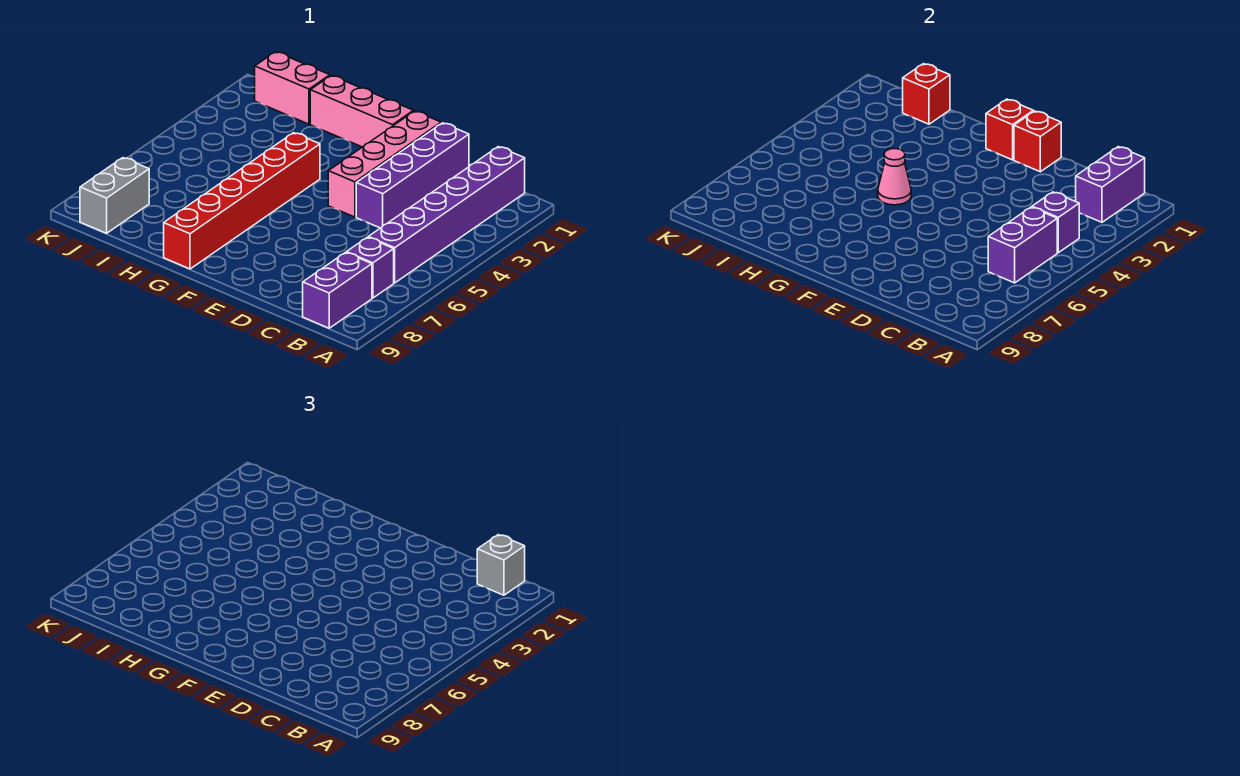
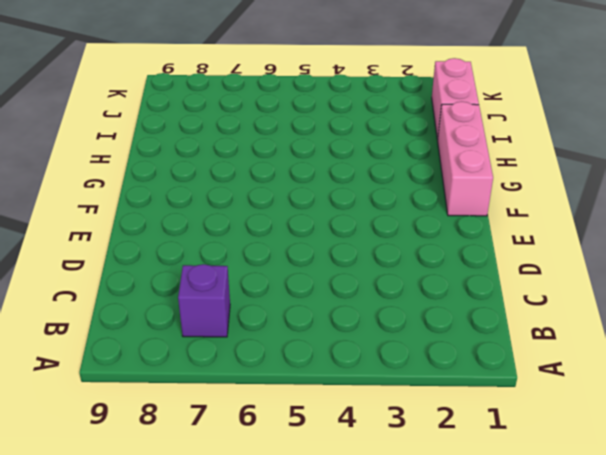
none -> purple brick B1:B6 level 1
none -> purple brick B8:B9 level 1
none -> purple brick D1:D4 level 1

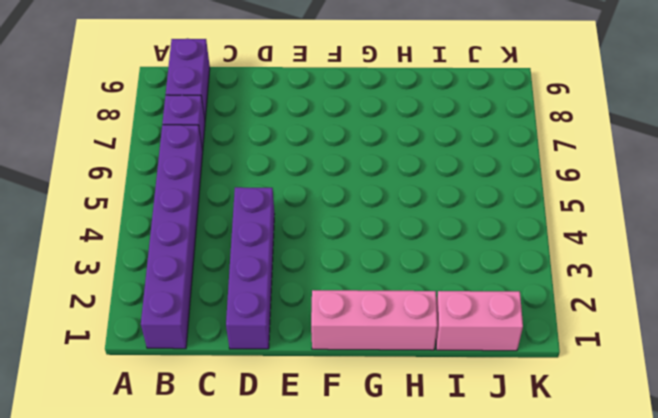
none -> pink brick E1:E4 level 1
none -> red brick G4:G9 level 1
none -> grey brick J8:J9 level 1

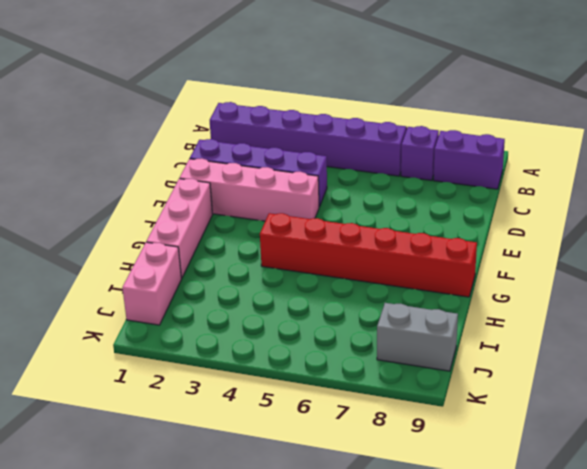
none -> purple brick B1:B2 level 2
none -> purple brick B4 level 2
none -> purple brick B5:B6 level 2

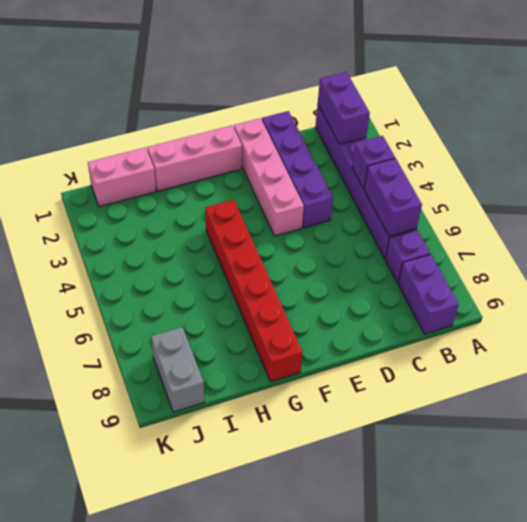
none -> red brick E1 level 2
none -> red brick F1 level 2
none -> pink cone G5 level 2

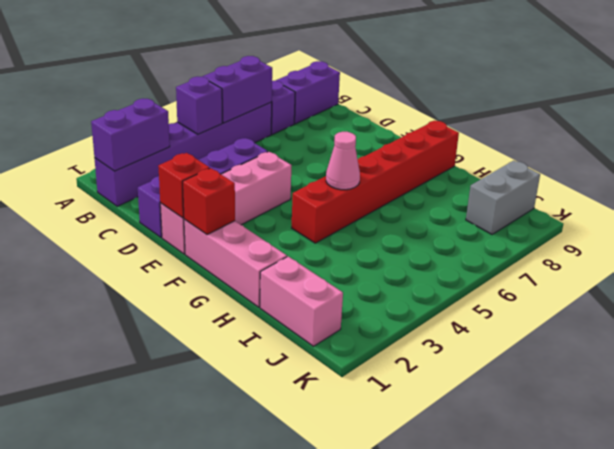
none -> red brick I1 level 2
none -> grey brick B1 level 3

